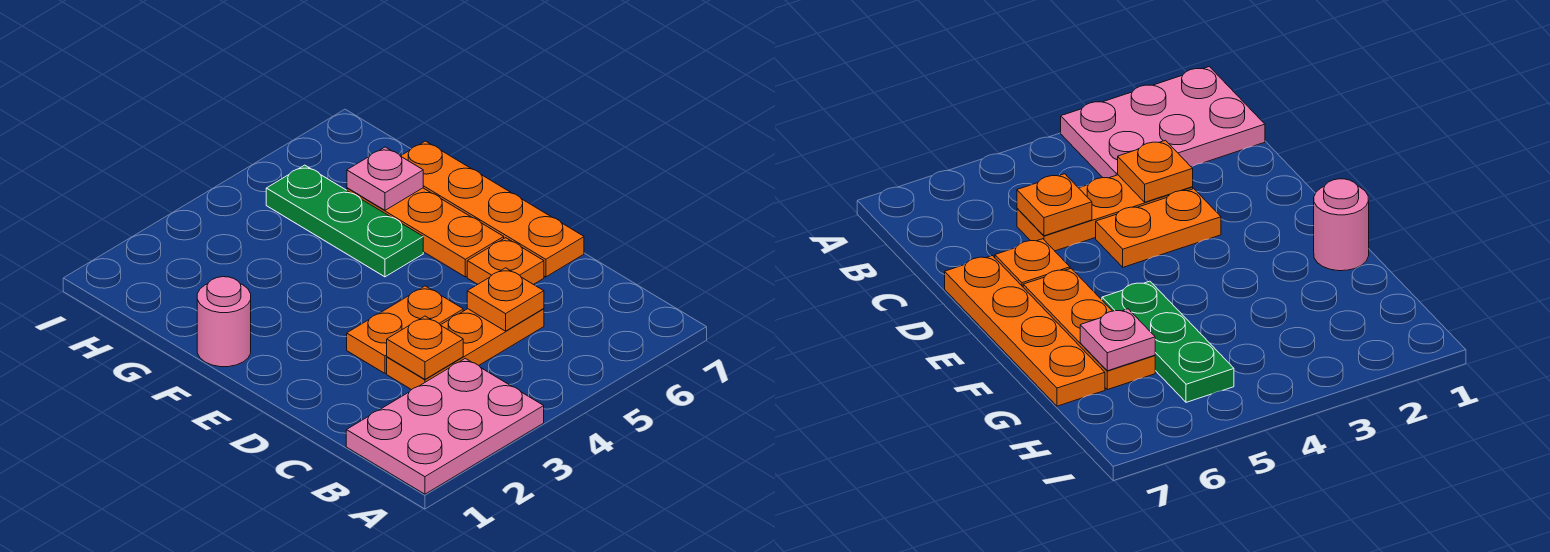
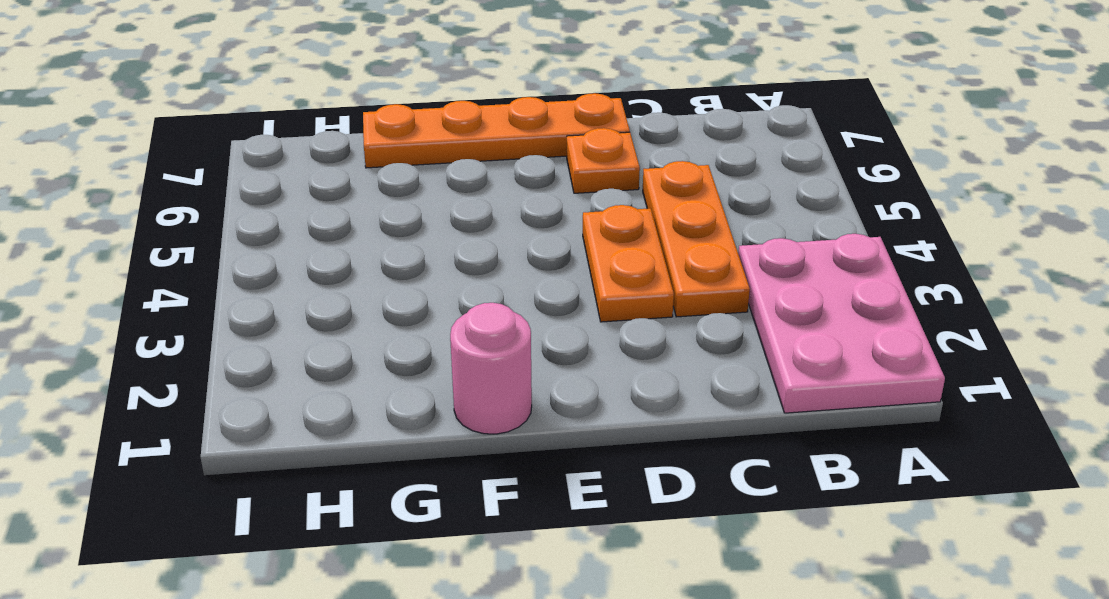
none -> orange plate E6:G6 level 1
none -> green plate F5:H5 level 1

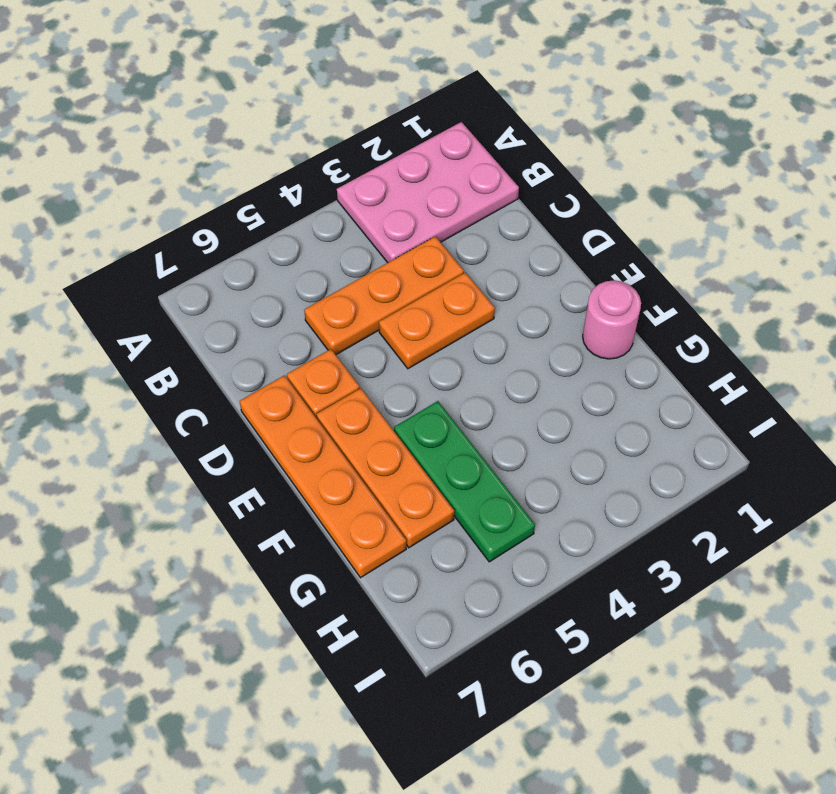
none -> orange plate C3 level 2
none -> orange plate C5 level 2

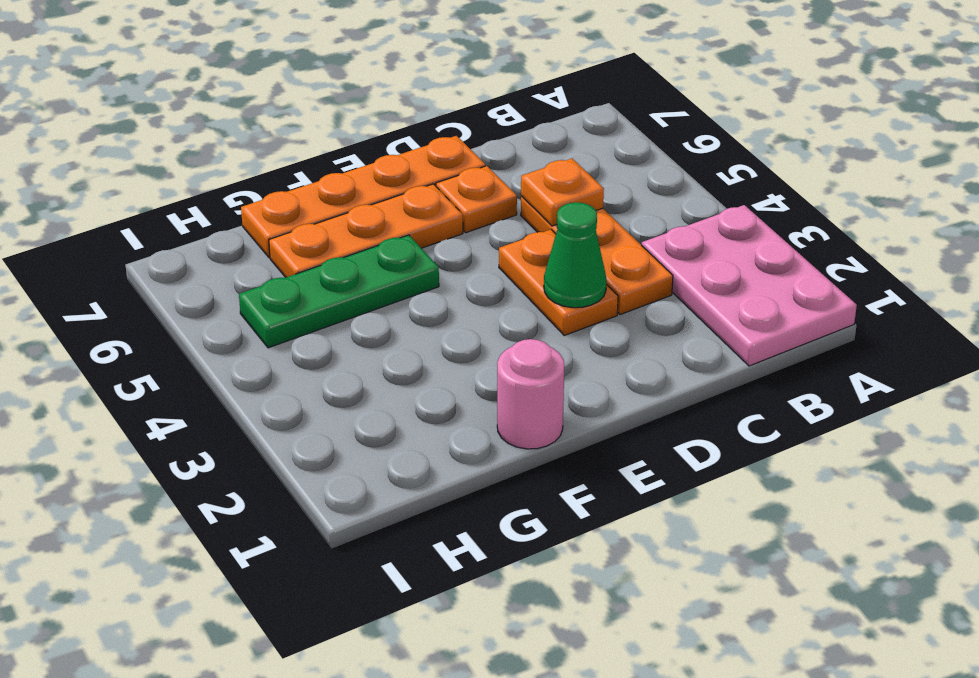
green cone D3 level 2 -> none
none -> orange plate C3 level 2
none -> pink plate G6 level 2

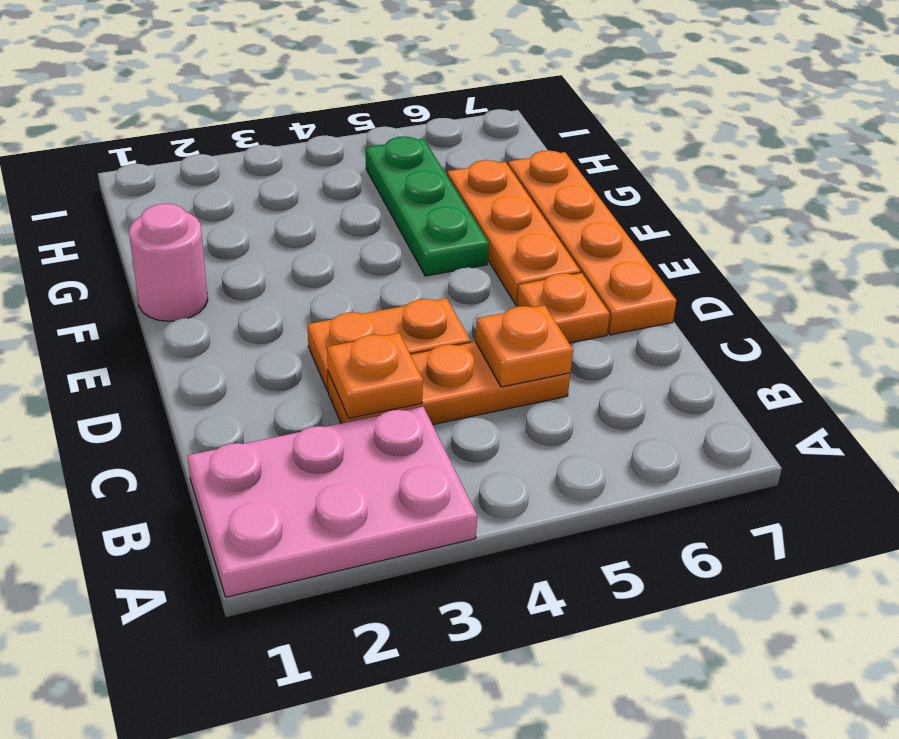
none -> pink plate G6 level 2

